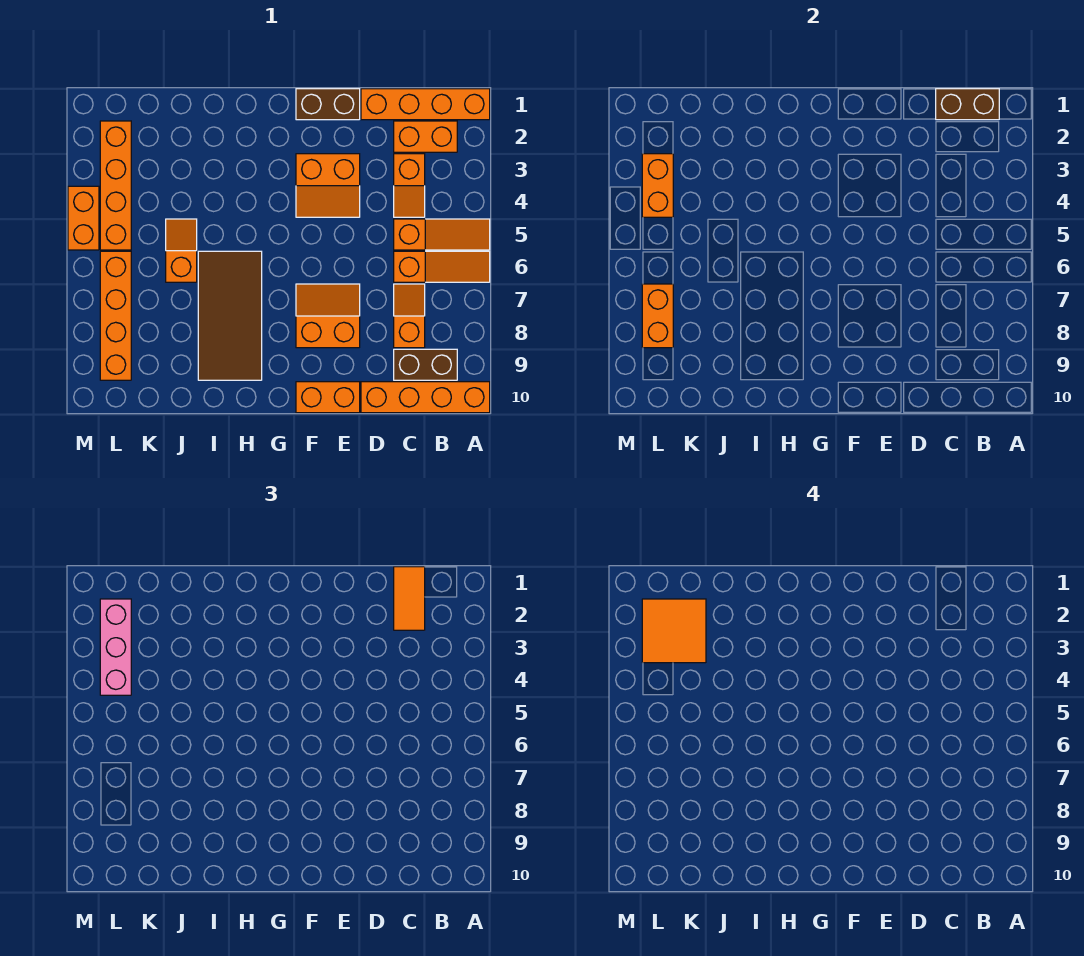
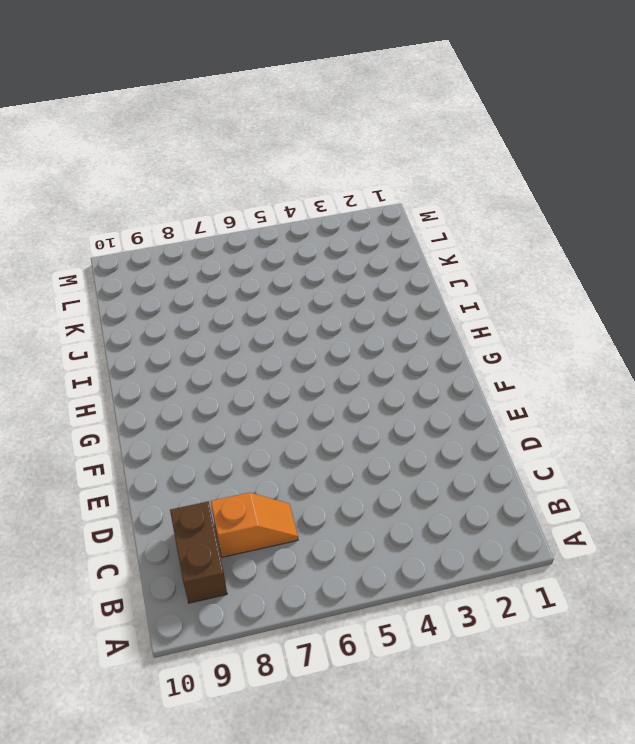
none -> orange brick A1:D1 level 1
none -> orange slope A5:C5 level 1 top C
none -> orange slope A6:C6 level 1 top C

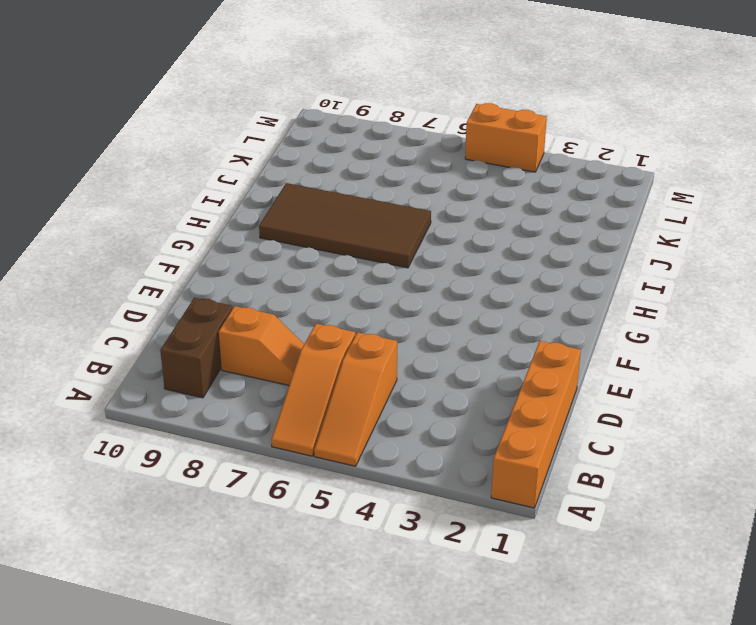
none -> orange brick A10:D10 level 1
none -> orange brick B2:C2 level 1
none -> orange slope C3:C4 level 1 top 3

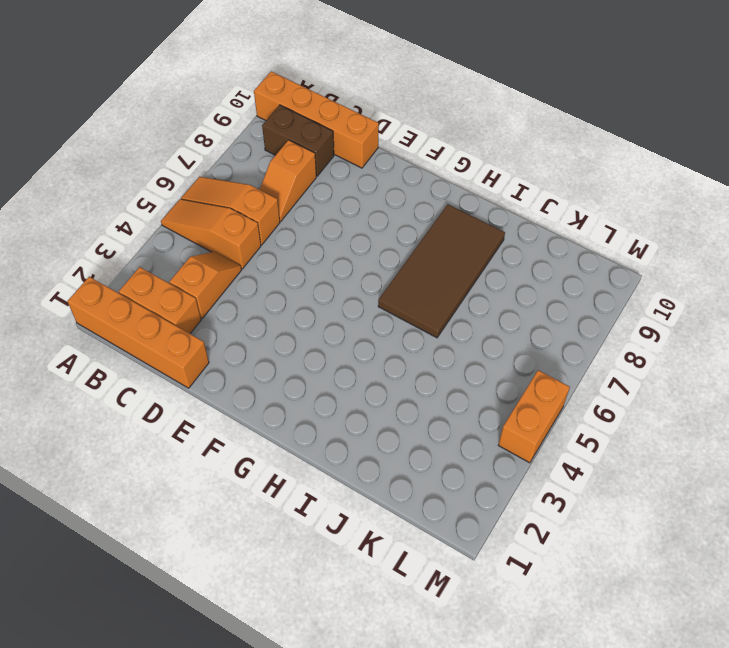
none -> brown brick E1:F1 level 1
none -> orange slope E3:F4 level 1 top 3
none -> orange slope E7:F8 level 1 top 8

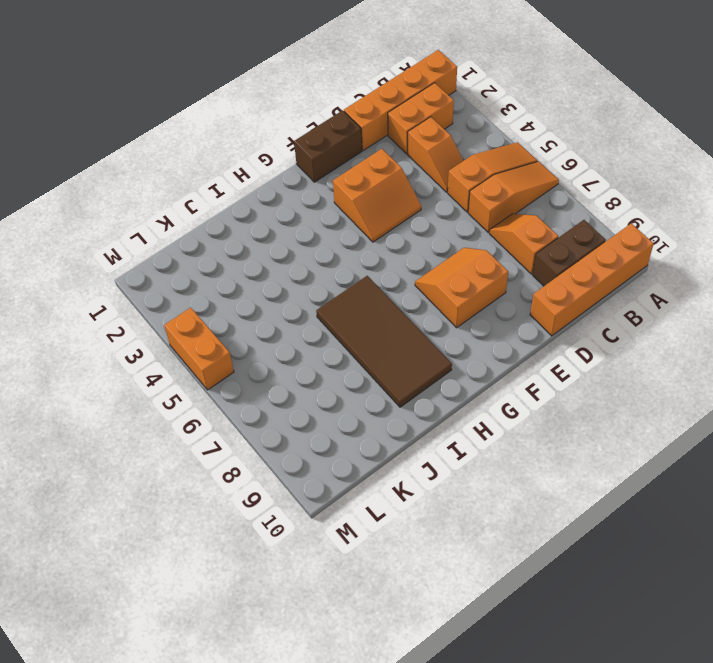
none -> orange brick E10:F10 level 1
none -> orange slope J5:J6 level 1 top 6
none -> orange brick L2:L5 level 1

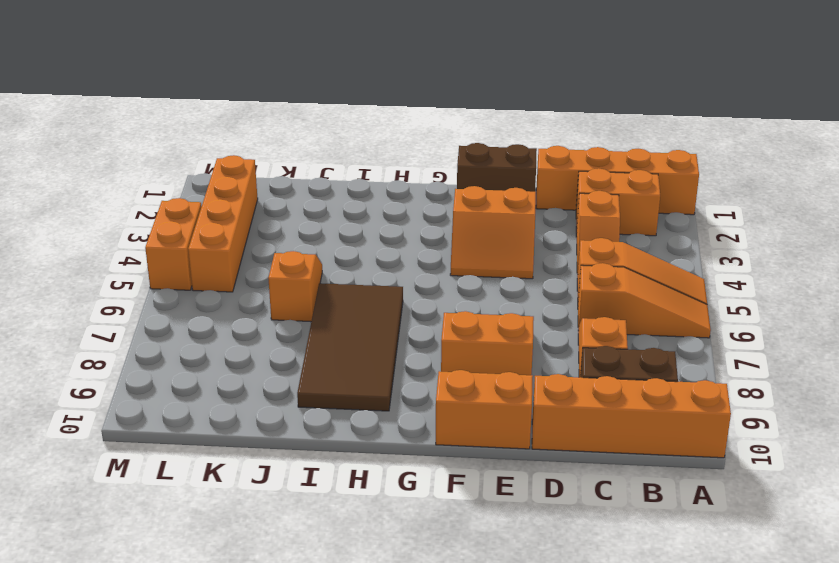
none -> orange brick L6:L9 level 1
none -> brown brick B1:C1 level 2
none -> orange brick L3:L4 level 2

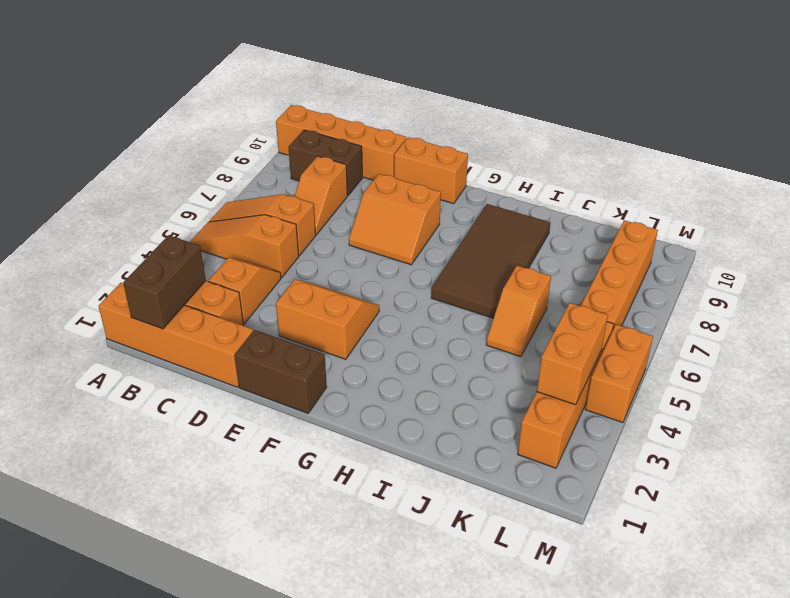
brown brick B1:B2 level 2 -> brown brick B1:C1 level 2
none -> orange brick L7:L8 level 2
none -> orange tile C1:C2 level 3
none -> pink brick L2:L4 level 3

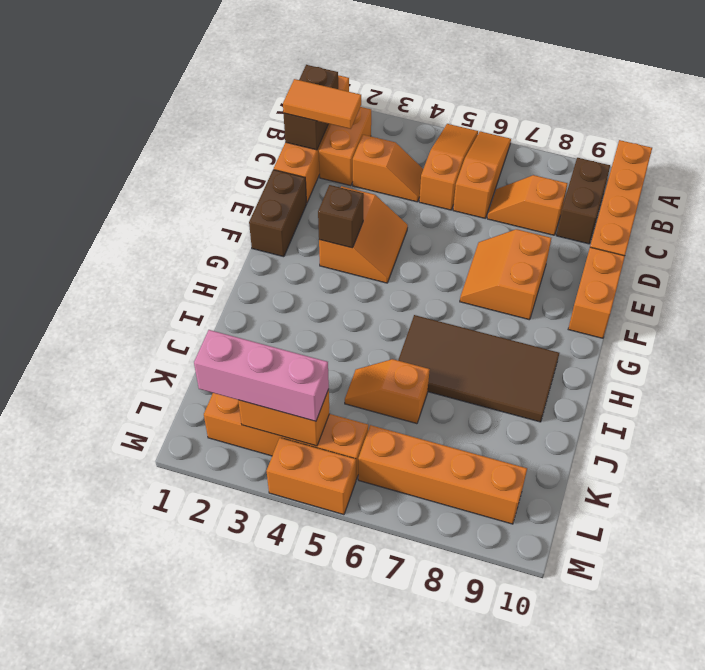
brown brick F3 level 2 -> none
none -> orange brick L7:L8 level 2
none -> orange tile K2:L3 level 4

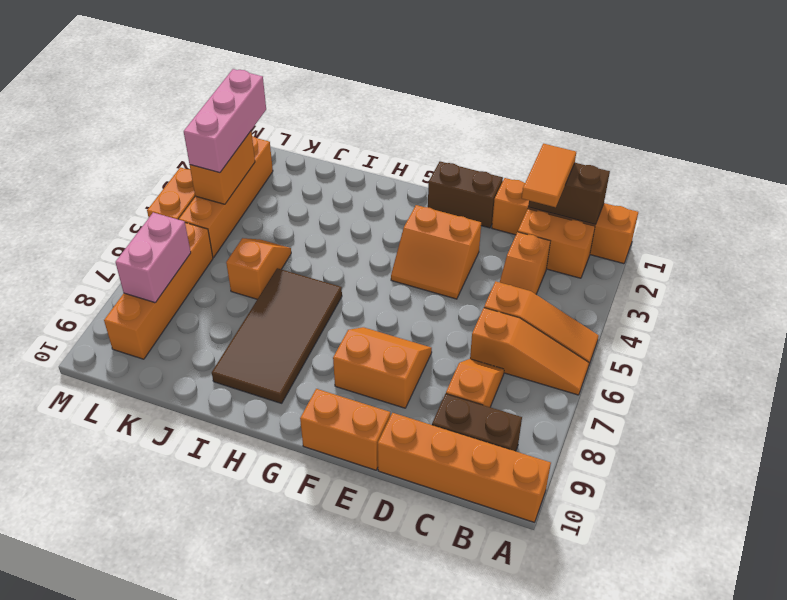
pink brick L7:L8 level 2 -> orange brick L7:L8 level 2
none -> orange tile K2:L3 level 4

